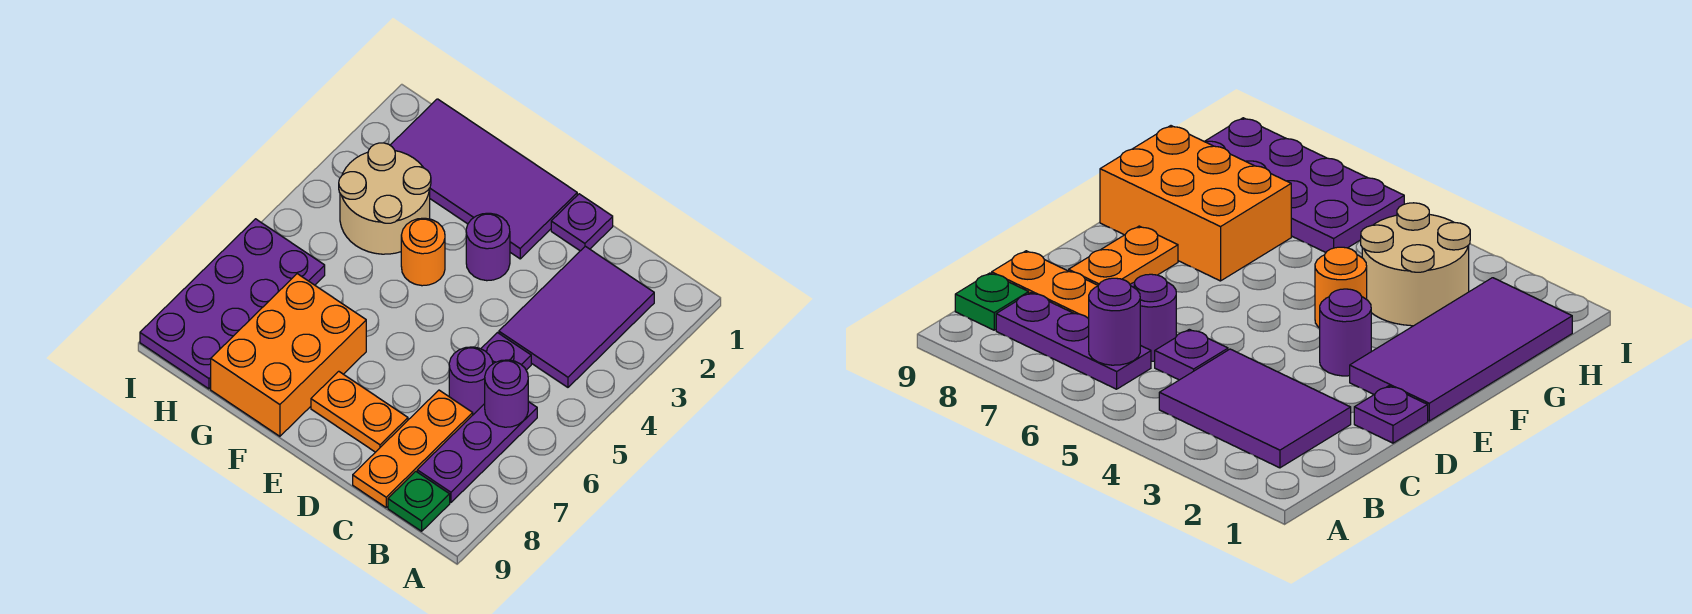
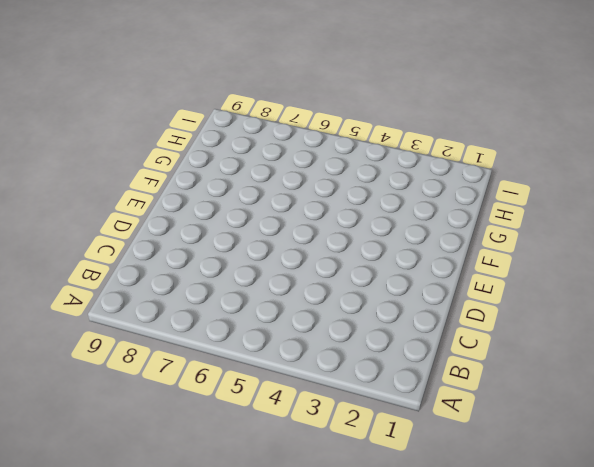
none -> purple tile B2:C4 level 1
none -> purple plate B6:B8 level 1
none -> green plate B9 level 1

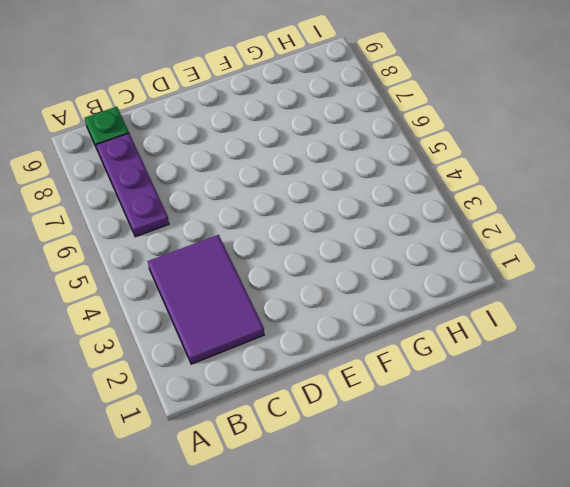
none -> purple plate C5 level 1
none -> purple round brick C6 level 1
none -> orange plate C7:C9 level 1

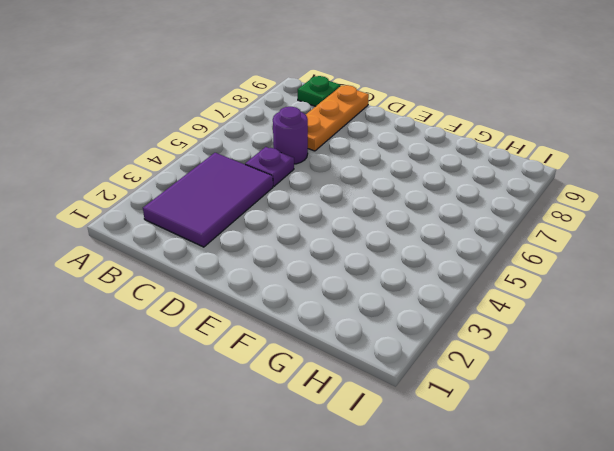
none -> purple plate B6:B8 level 1
none -> purple plate D1 level 1
none -> orange plate D8:E8 level 1

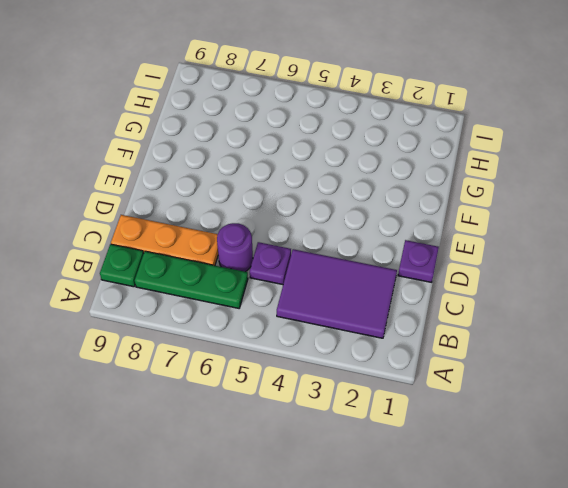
green plate B6:B8 level 1 -> purple plate B6:B8 level 1
none -> orange plate D8:E8 level 1
none -> purple tile E1:H2 level 1
none -> purple round brick E3 level 1

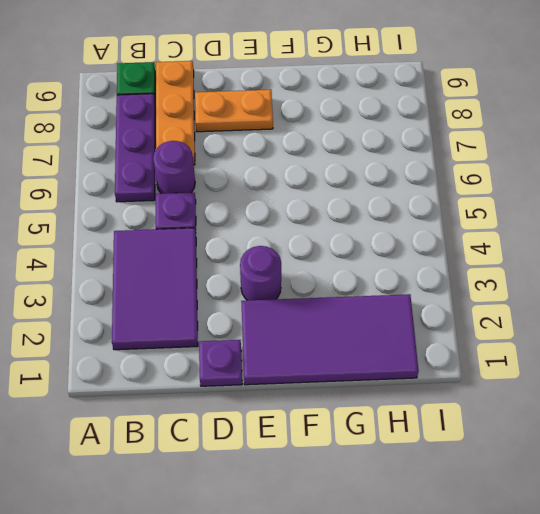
none -> orange round brick F4 level 1
none -> orange brick F7:G9 level 1
none -> tan round brick G3:H4 level 1

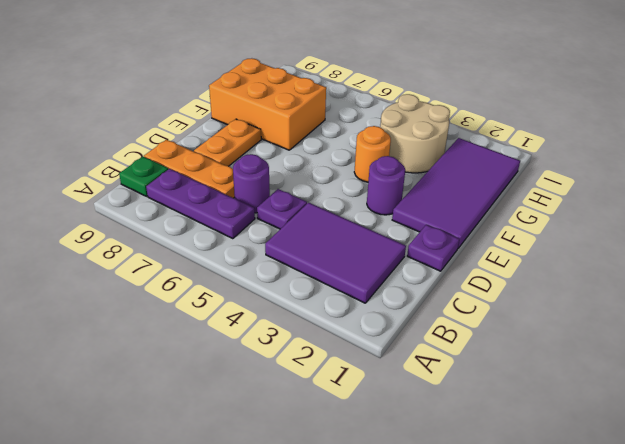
none -> purple plate H6:I9 level 1
none -> purple round brick B6 level 2

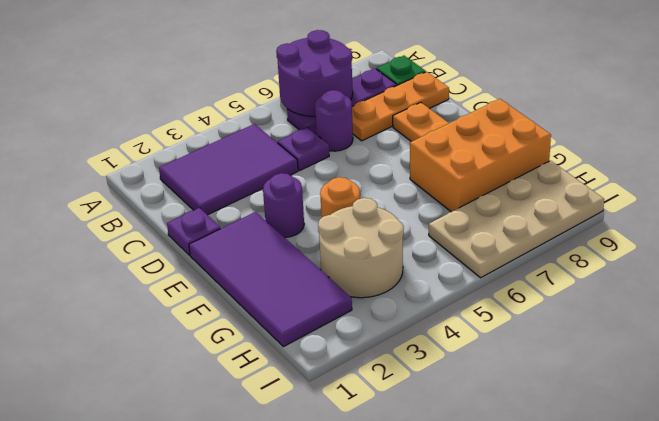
purple round brick A6:B7 level 2 -> purple round brick B6 level 2
tan plate H6:I9 level 1 -> purple plate H6:I9 level 1

